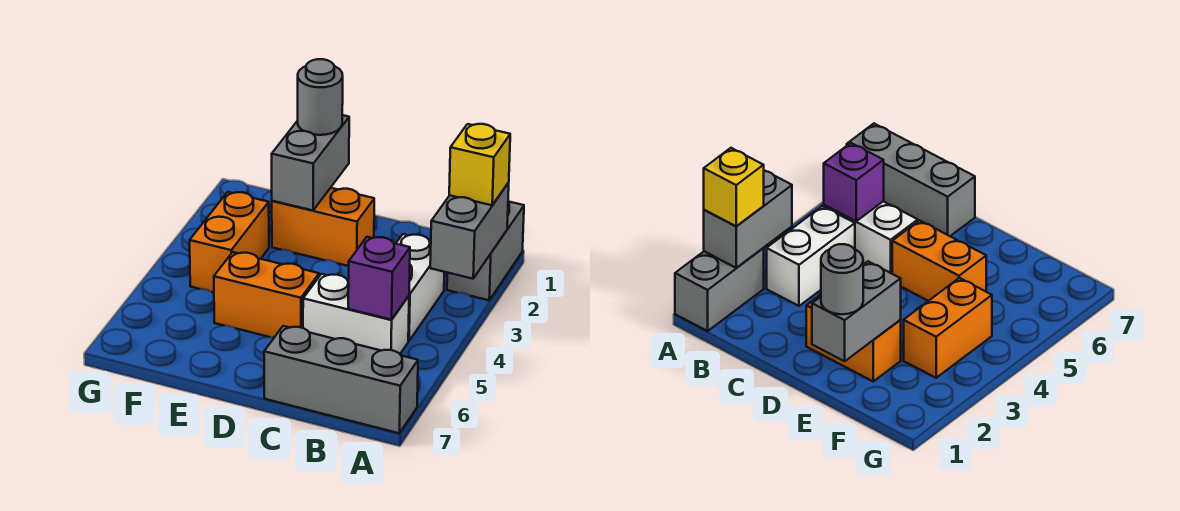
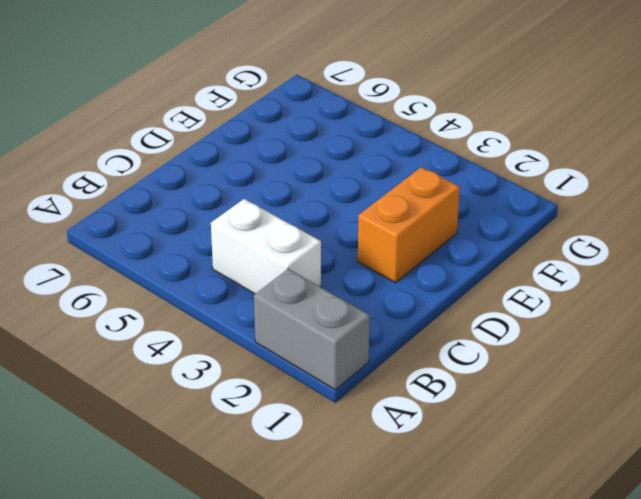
none -> grey brick A7:C7 level 1
none -> white brick B5:C5 level 1
none -> orange brick D5:E5 level 1

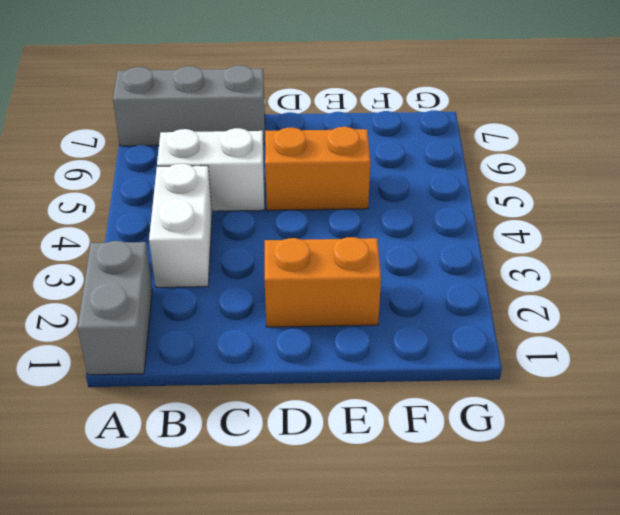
none -> orange brick F3:F4 level 1
none -> grey brick A2:A3 level 2
none -> purple brick B5 level 2

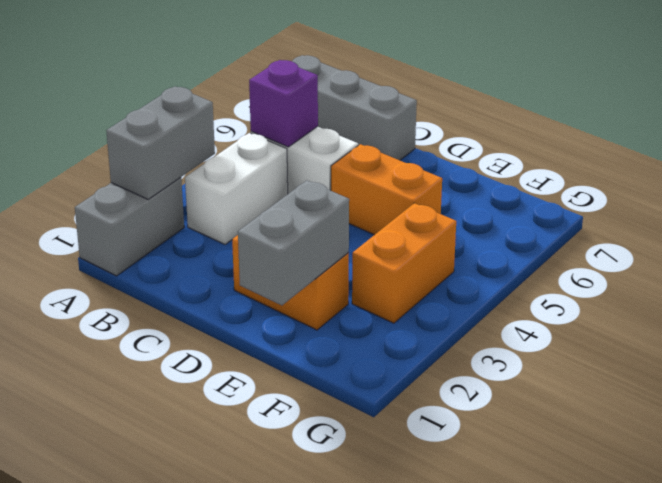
none -> yellow brick A2 level 3
none -> grey round brick E1 level 3

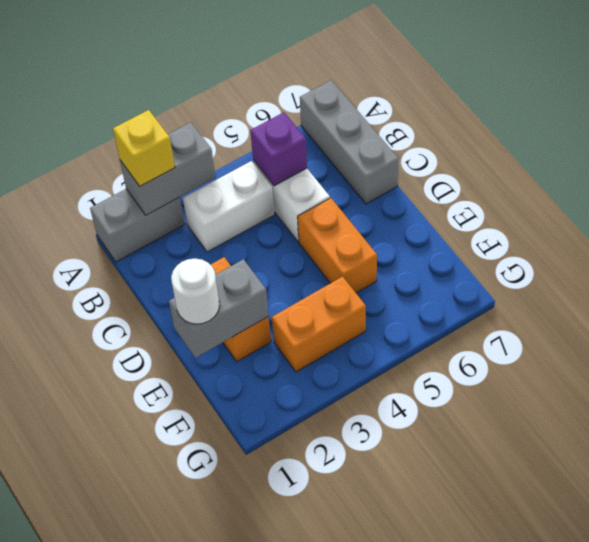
white round brick E1 level 3 -> grey round brick E1 level 3

